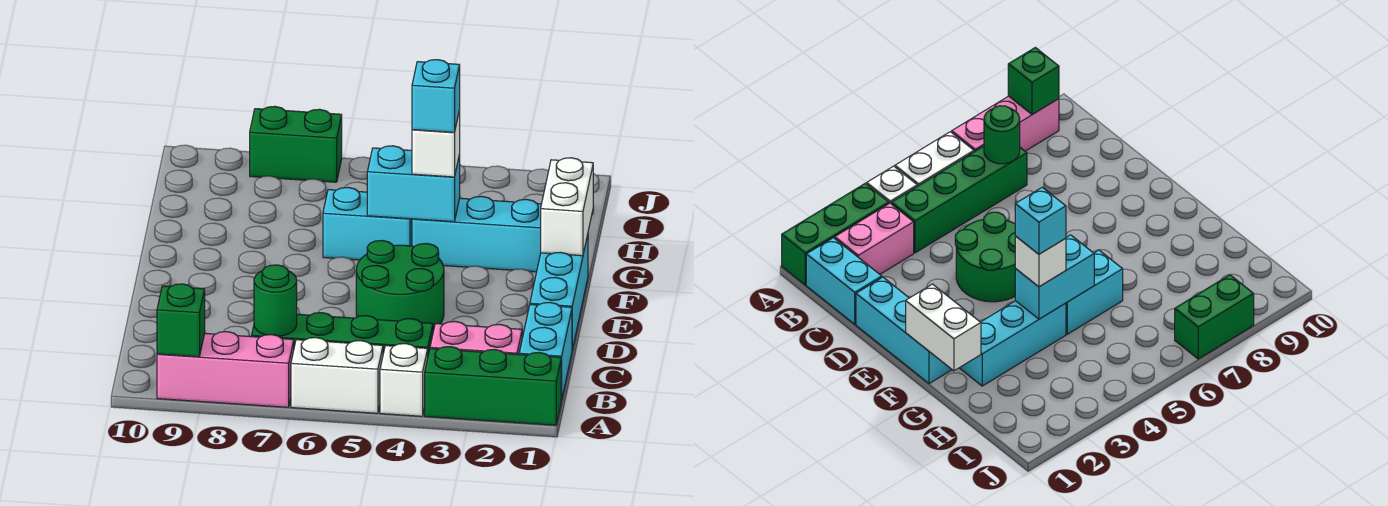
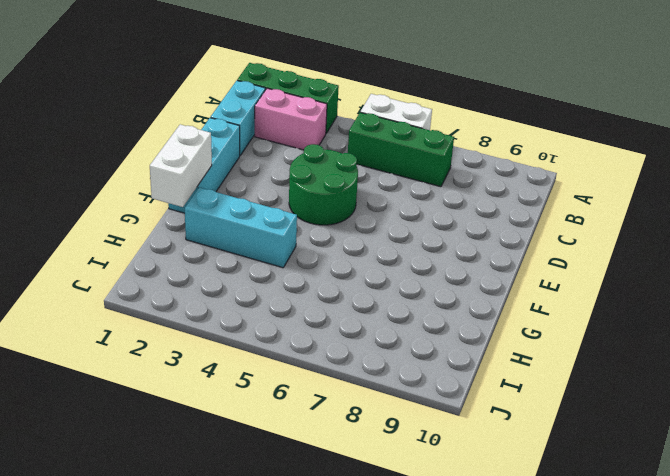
green brick B5:B7 level 1 -> green brick B4:B7 level 1
none -> white brick A4 level 1
none -> pink brick A7:A9 level 1
none -> cyan brick G5:G6 level 1

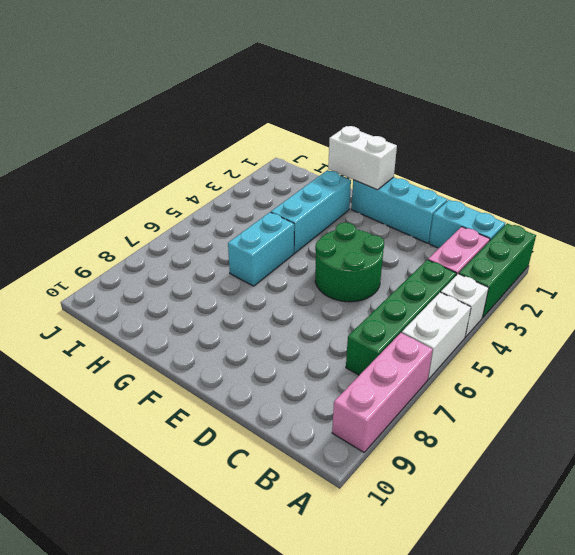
none -> green brick J7:J8 level 1
none -> green brick A9 level 2
none -> green round brick B7 level 2

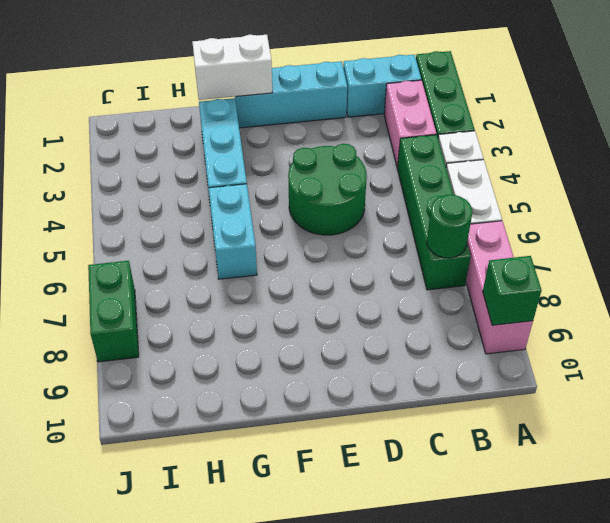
none -> cyan brick G4:G5 level 2
none -> white brick G4 level 3
none -> cyan brick G4 level 4

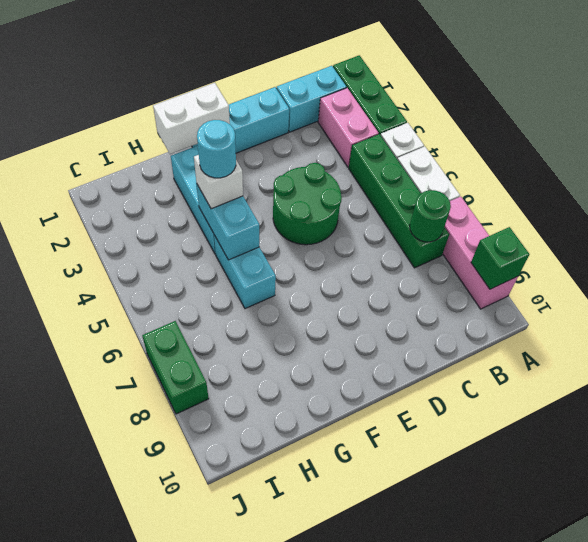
cyan round brick G4 level 4 -> cyan brick G4 level 4

